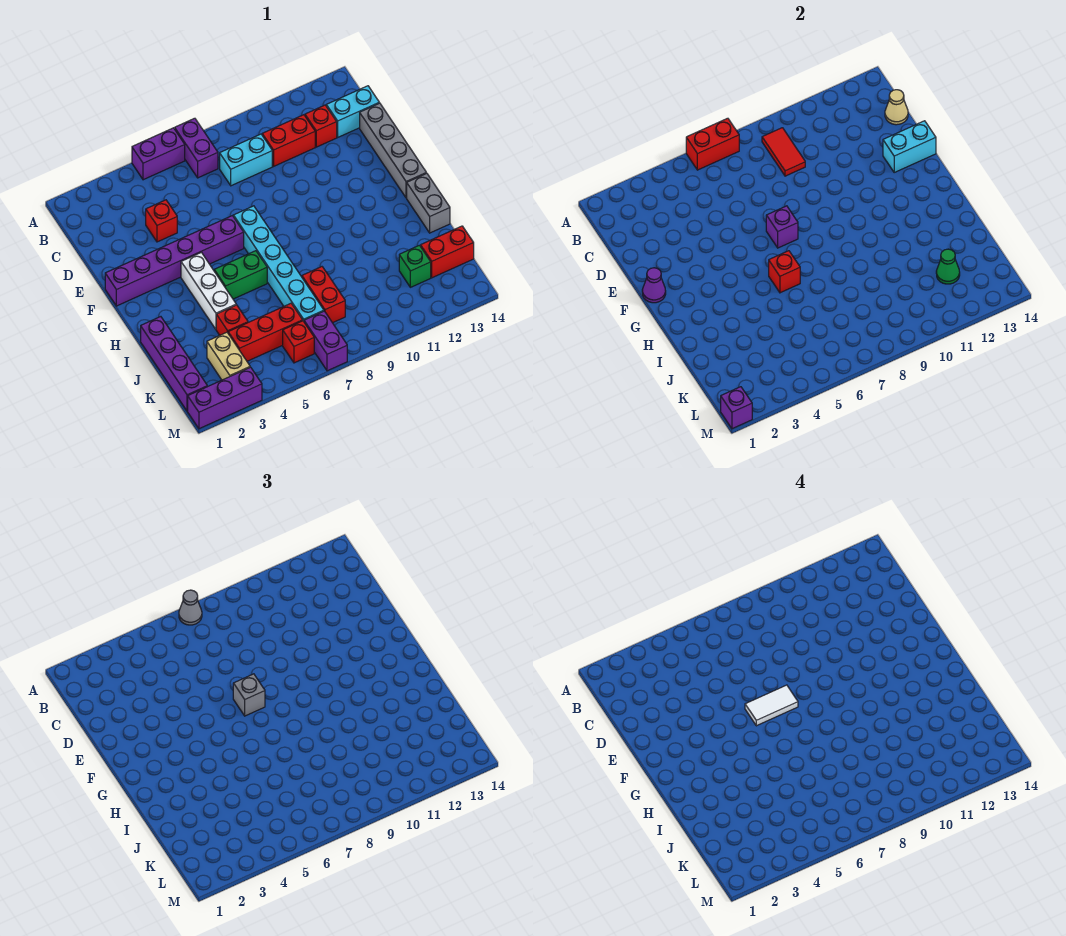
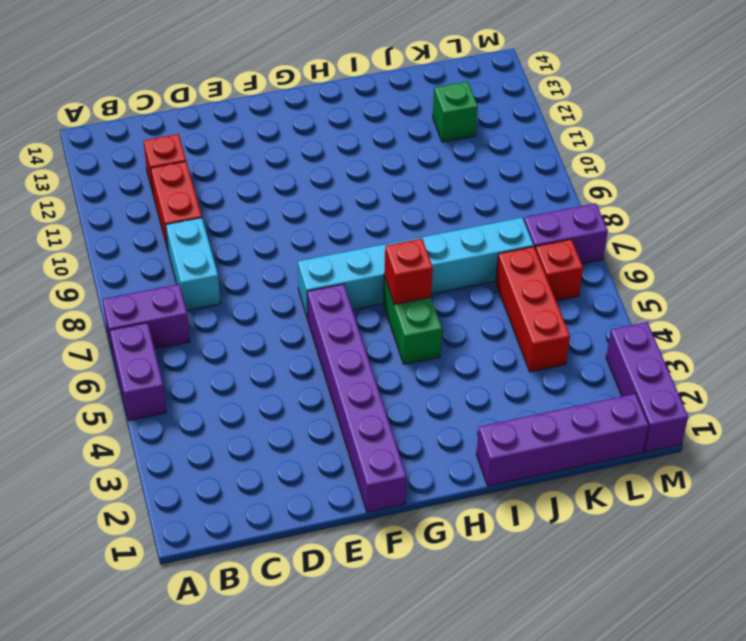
none -> cyan brick C13:C14 level 1
none -> red brick D4 level 1
none -> grey brick D14:G14 level 1
none -> white brick G4:I4 level 1

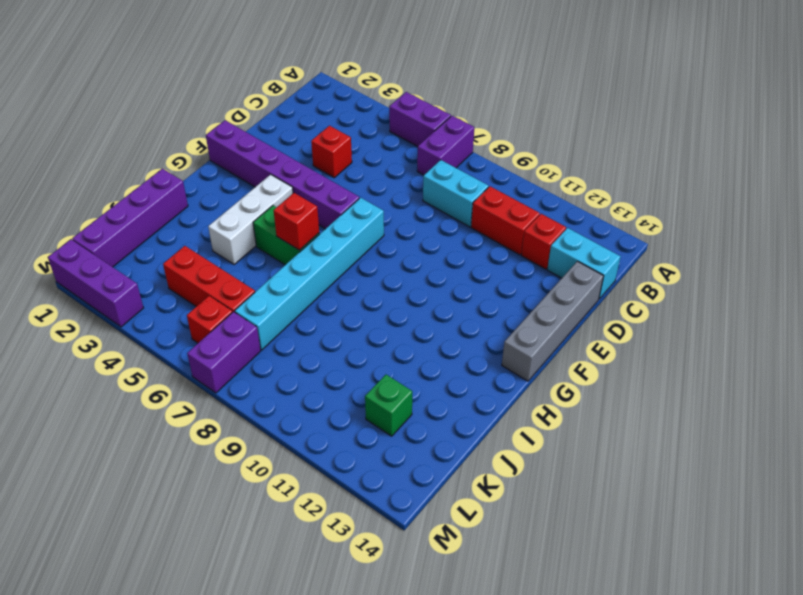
none -> grey brick H14:I14 level 1
none -> red brick J4 level 1
none -> red brick J8:K8 level 1
none -> tan brick K3:L3 level 1

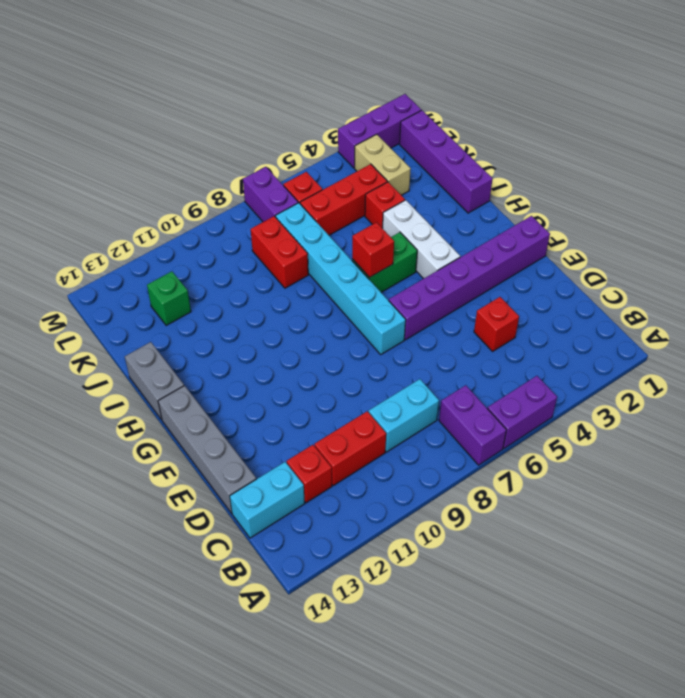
none -> red brick K13:K14 level 1
none -> red brick A6:A7 level 2
none -> red tile B9:C9 level 2
none -> tan cone C14 level 2

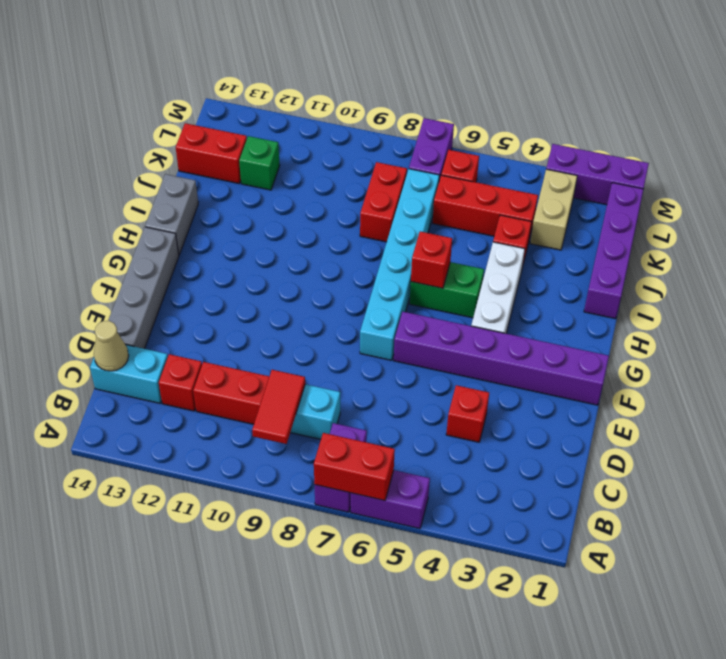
none -> cyan brick E13:E14 level 2
none -> purple cone F1 level 2
none -> purple brick F7 level 2
none -> green cone K12 level 2

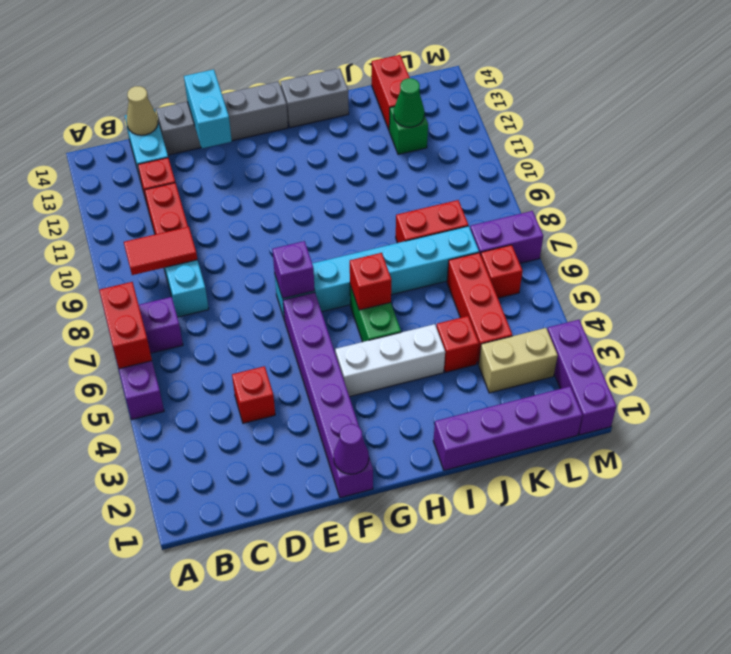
none -> purple brick M1 level 2
none -> grey cone A7 level 3
none -> grey brick F7 level 3
none -> white tile F6:F7 level 4

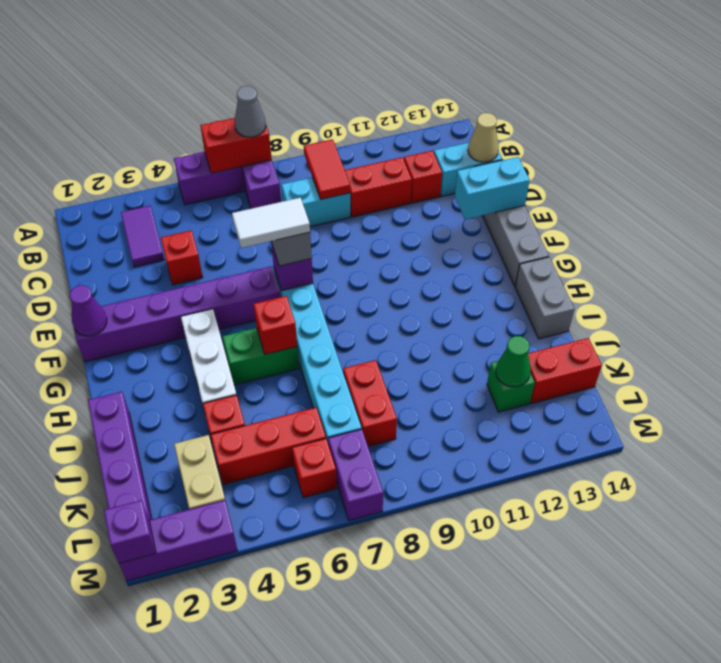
purple tile B3:C3 level 1 -> none

